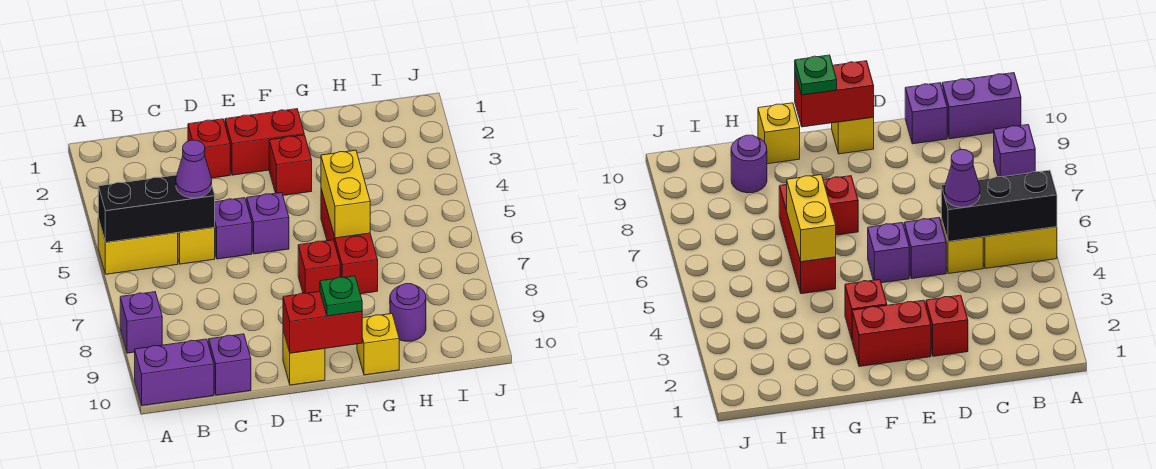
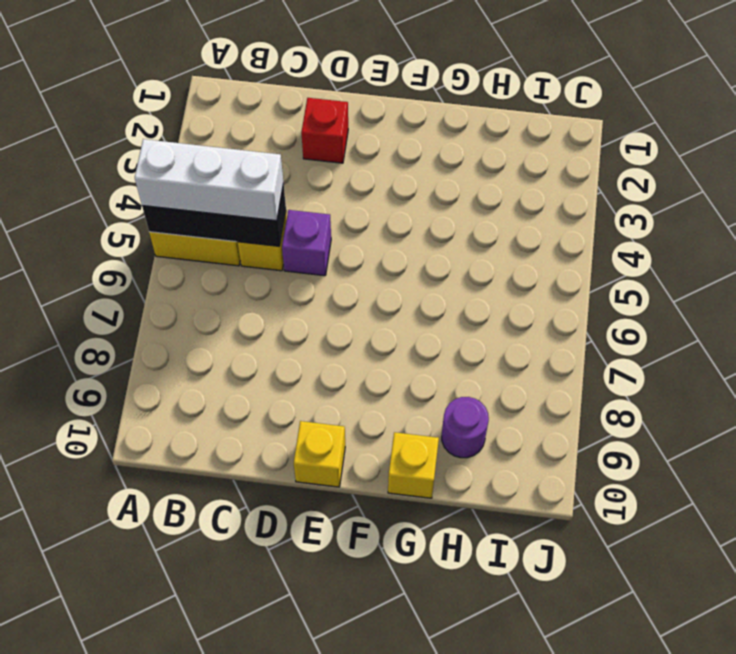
white brick A5:C5 level 3 -> purple cone C5 level 3
none -> purple brick A8 level 1
none -> purple brick A10:B10 level 1
none -> purple brick C10 level 1

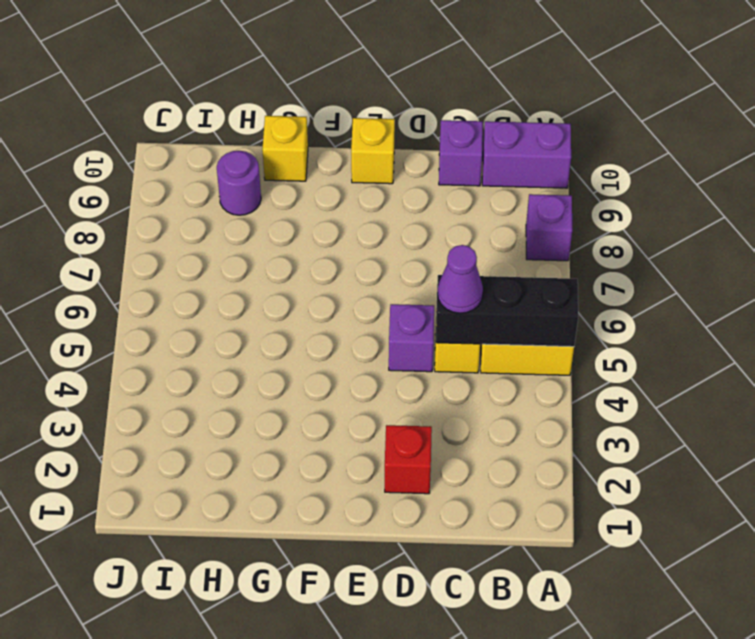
none -> red brick E2:F2 level 1
none -> purple brick E5 level 1
none -> red brick F3 level 1

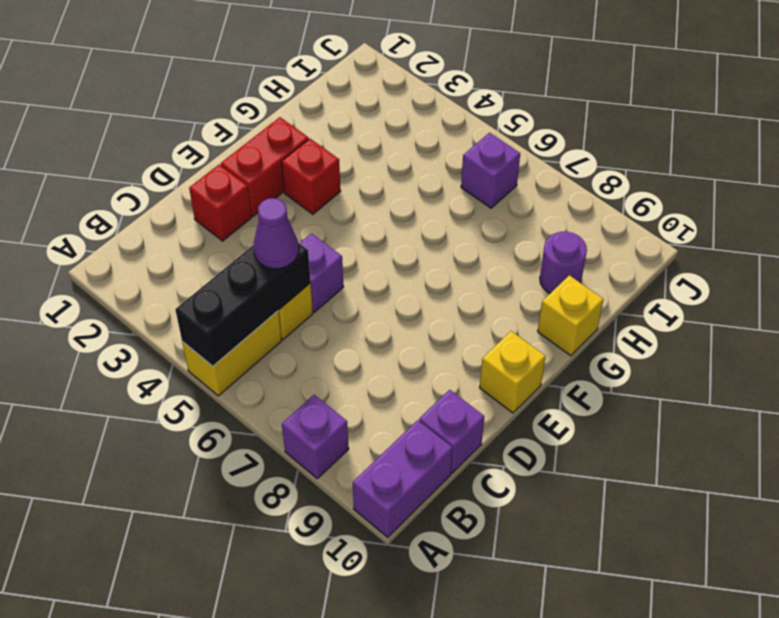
purple brick I6 level 1 -> purple brick E5 level 1
none -> red brick F7 level 1
none -> red brick G5:G7 level 1
none -> red brick E10:F10 level 2

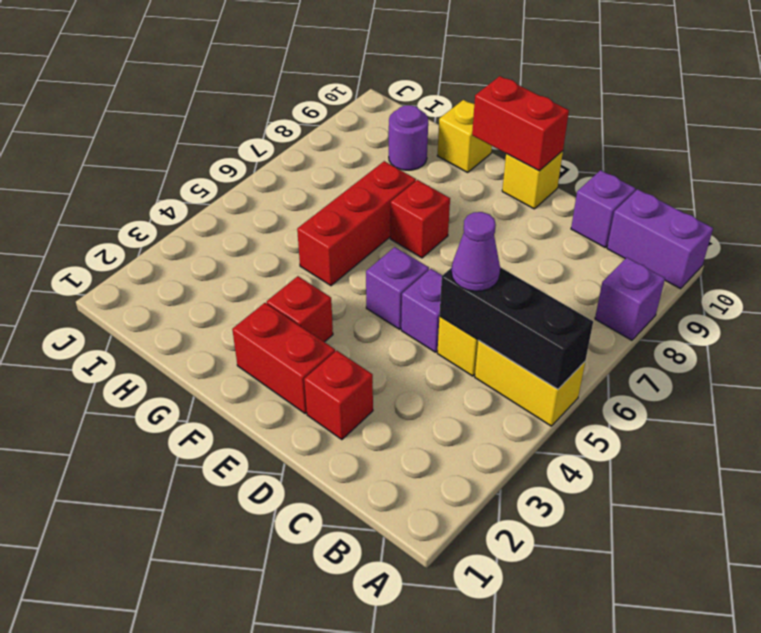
none -> yellow brick G5:G6 level 2
none -> green plate F10 level 3

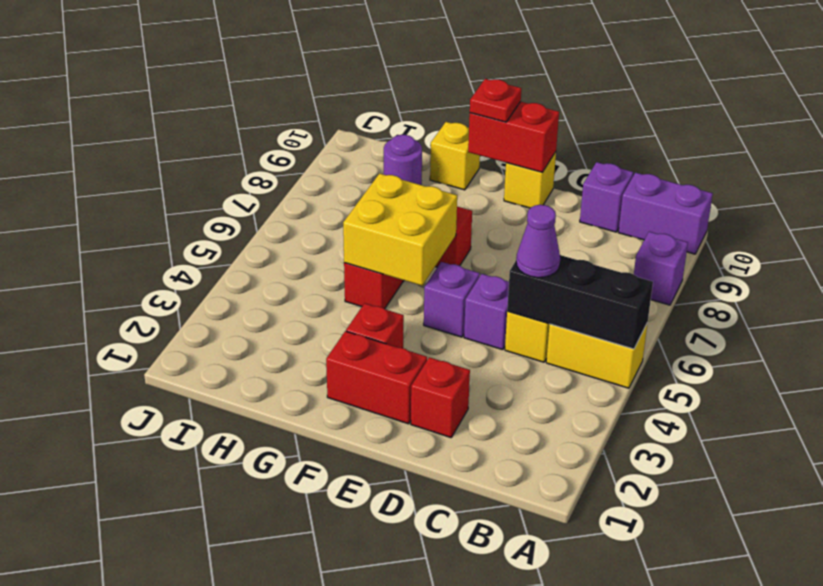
yellow brick F5:G6 level 2 -> yellow brick G5:G6 level 2
red plate F10 level 3 -> green plate F10 level 3

